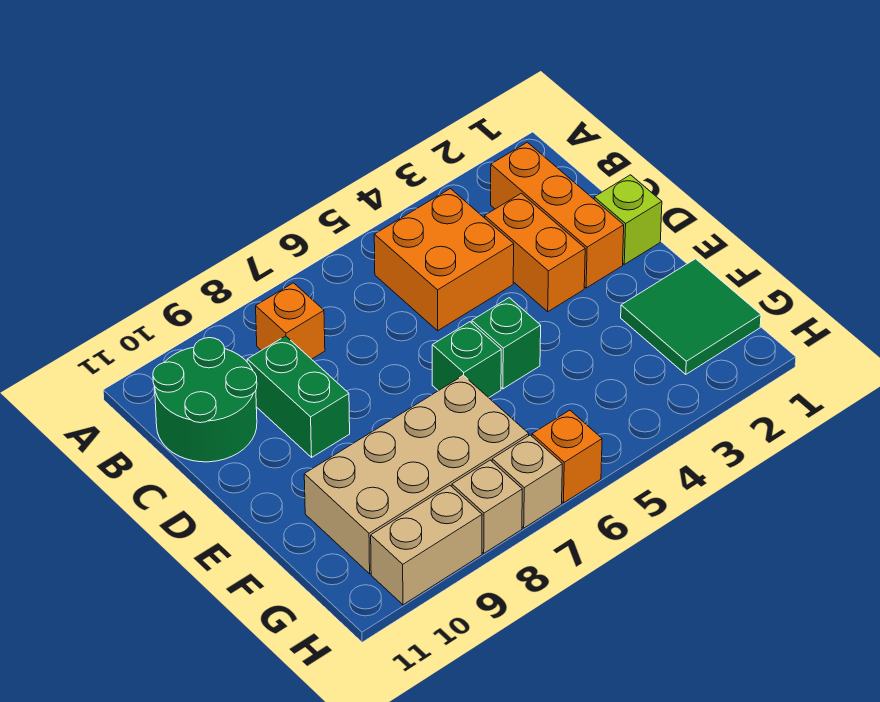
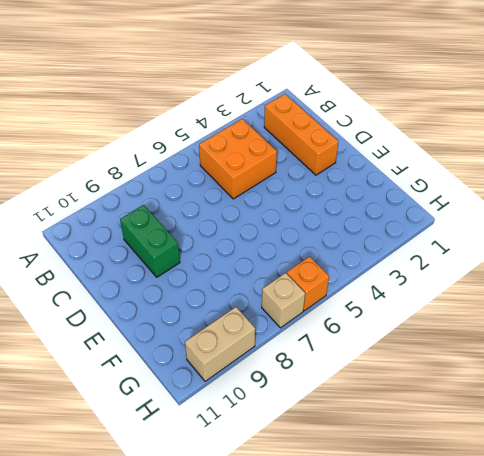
none -> orange brick B8 level 1
none -> green round brick B10:C11 level 1
none -> orange brick C3:D3 level 1

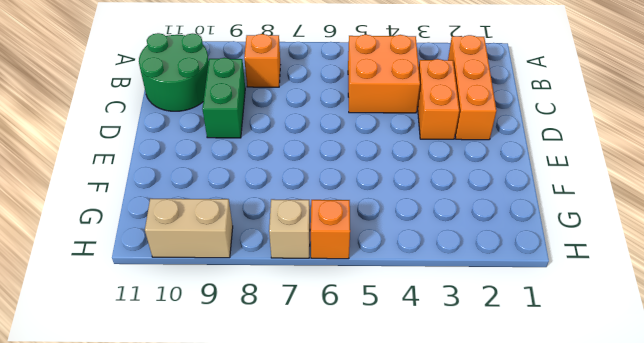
none -> lime brick D1 level 1
none -> green brick E5 level 1
none -> green brick E6 level 1

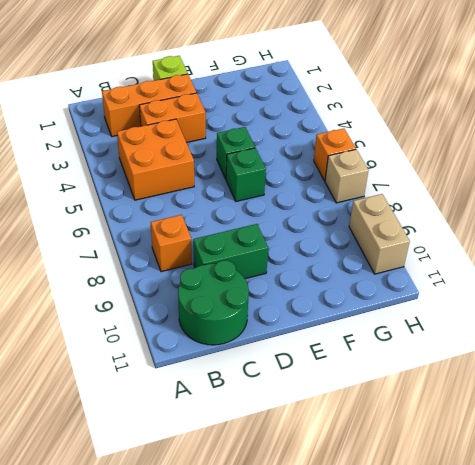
none -> green tile F1:G2 level 1
none -> tan brick F7:G10 level 1
none -> tan brick H8 level 1

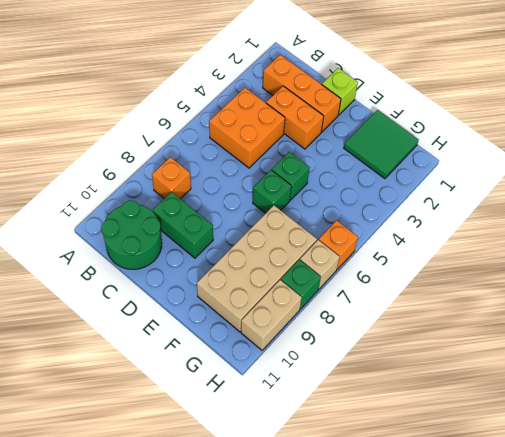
green brick H8 level 1 -> tan brick H8 level 1

